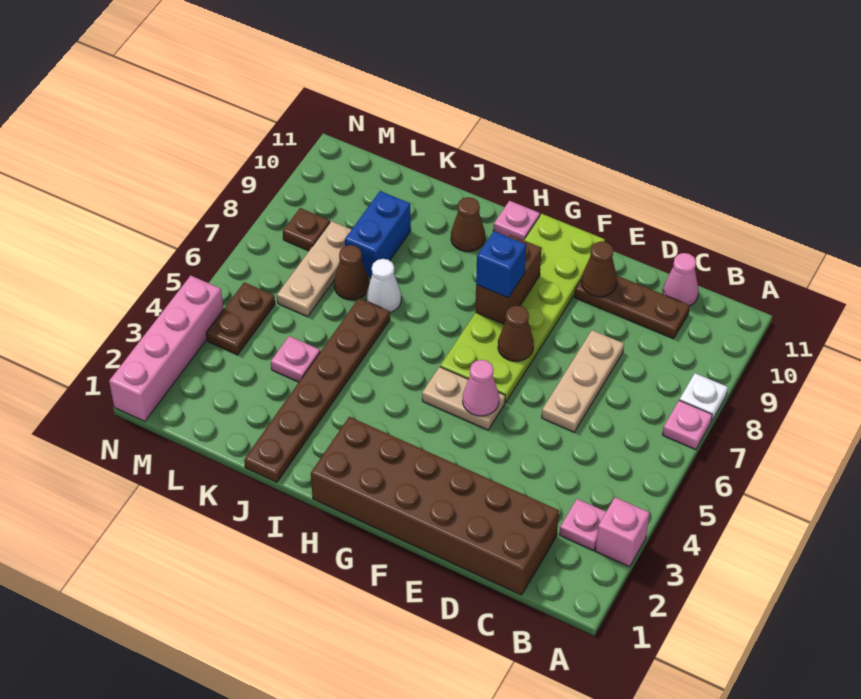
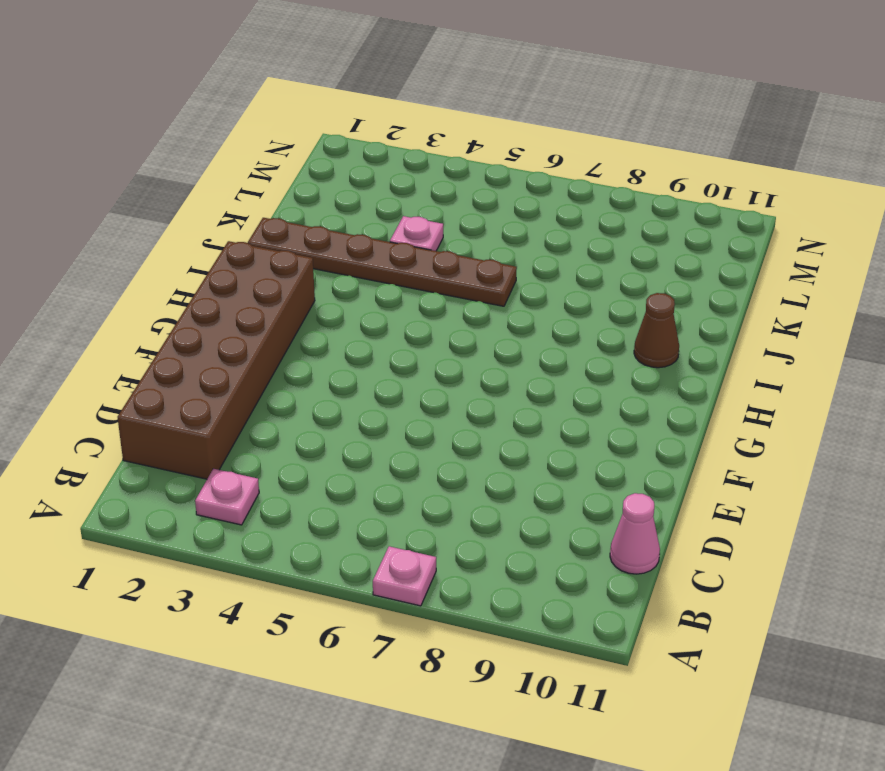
none -> pink brick A3 level 1
none -> white plate A8 level 1
none -> brown plate C10:E10 level 1

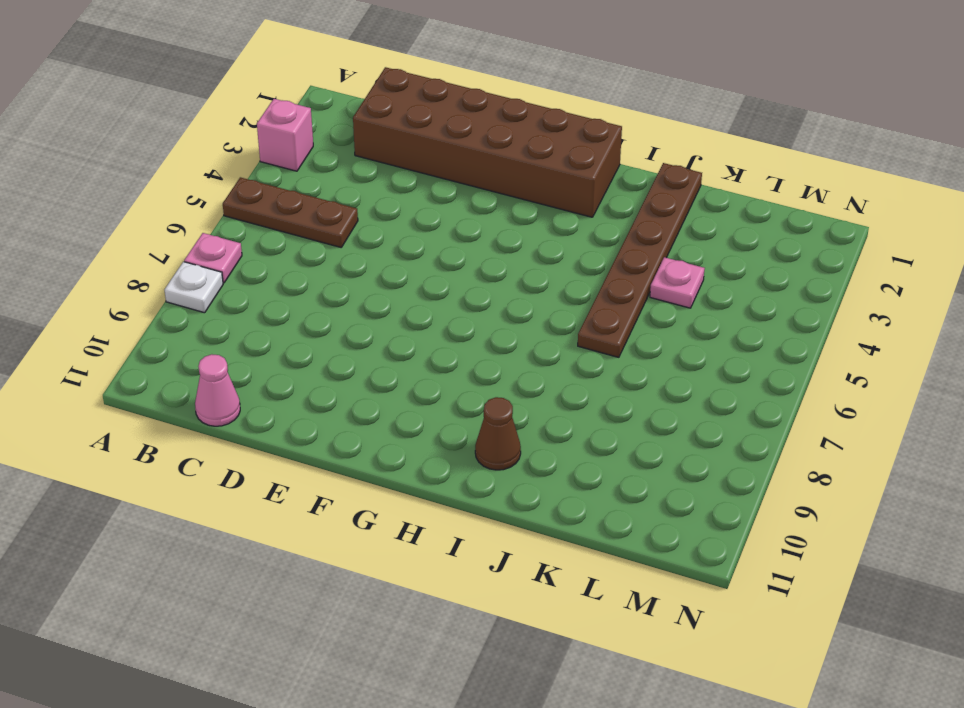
brown plate A5:C5 level 1 -> brown plate C10:E10 level 1
none -> pink plate B3 level 1
none -> tan plate D6:D8 level 1
none -> tan plate F5:G5 level 1

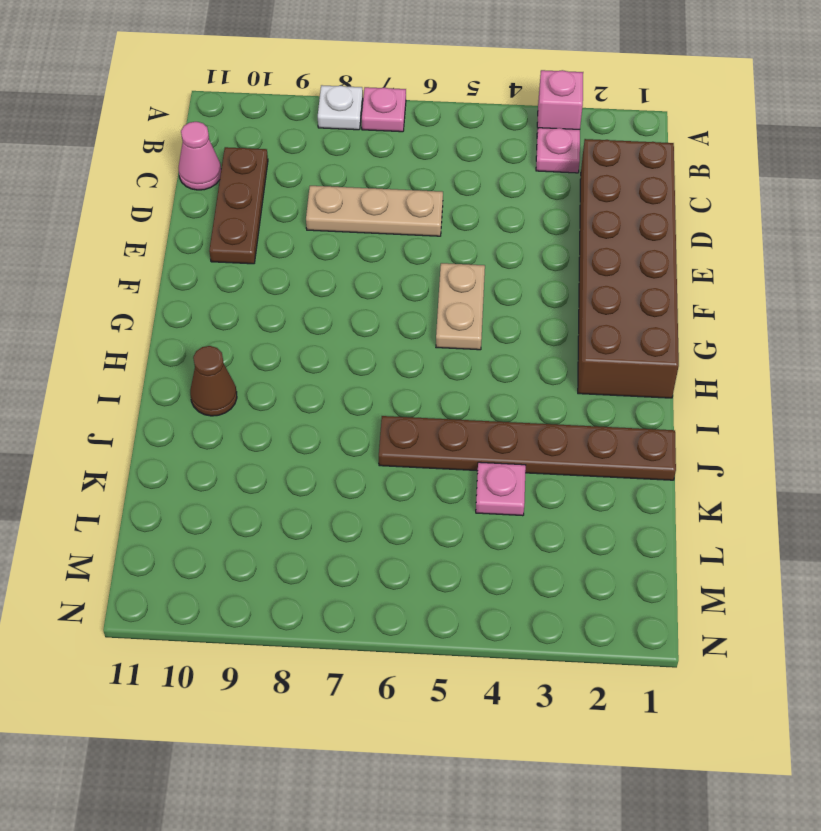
none -> lime plate F6:G11 level 1
none -> pink plate H11 level 1
none -> white cone J7 level 1

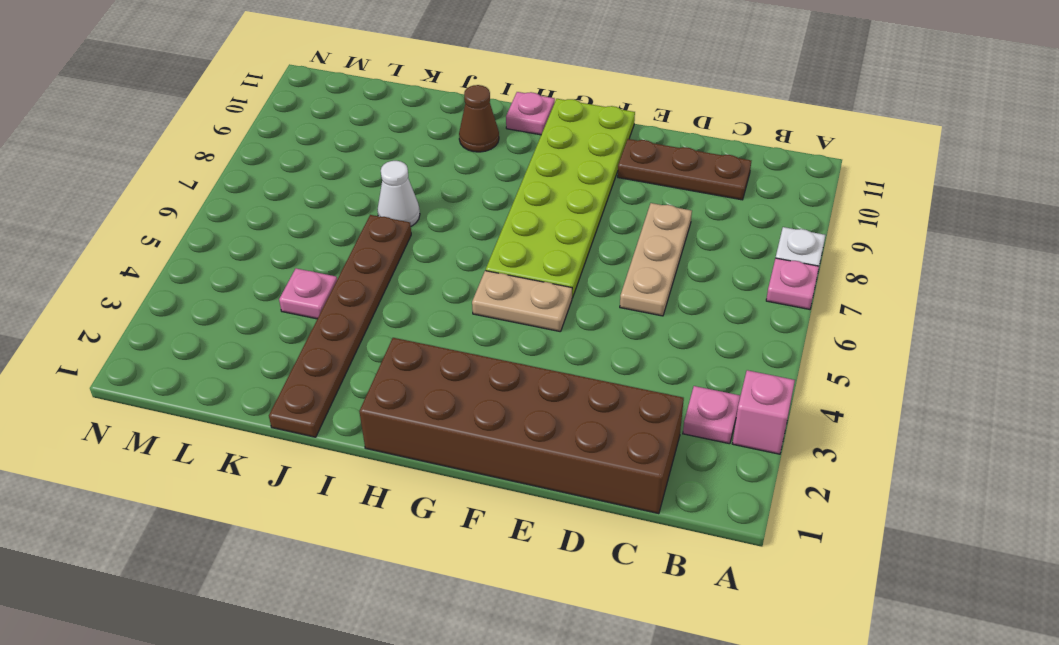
none -> pink cone C11 level 1
none -> brown cone K7 level 1
none -> blue brick K8:K9 level 1

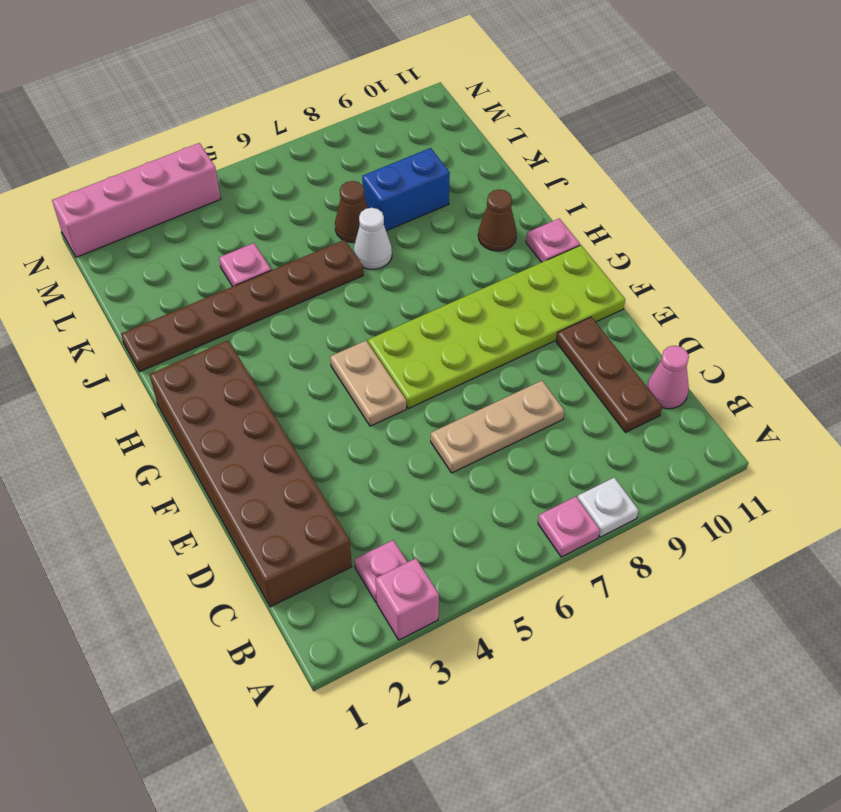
none -> tan plate L6:L8 level 1
none -> brown plate M4:M5 level 1
none -> brown plate M8 level 1

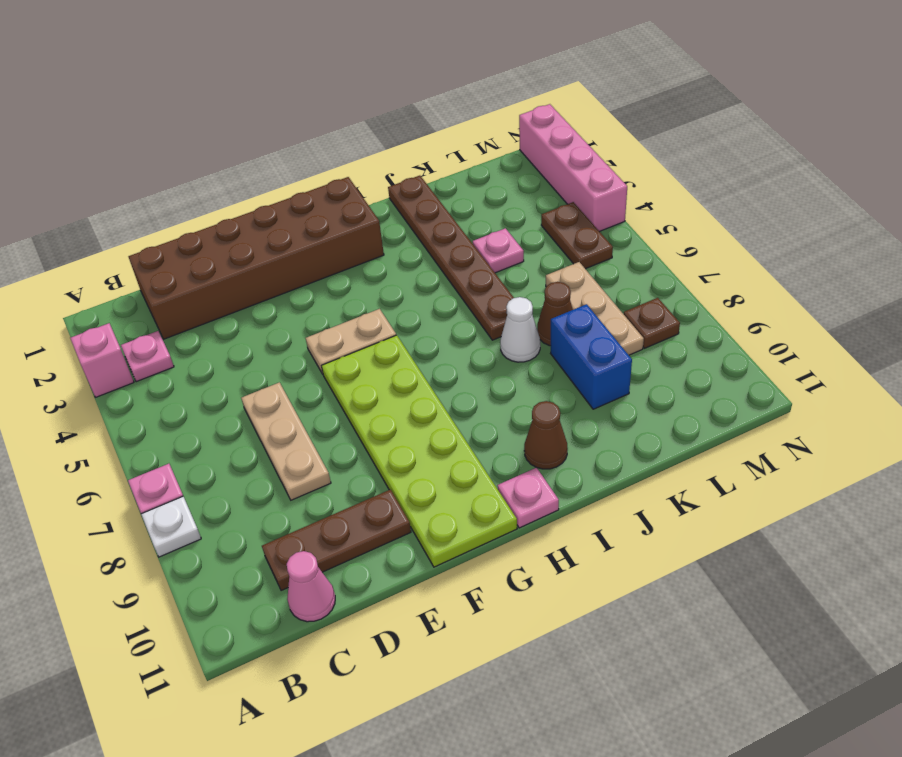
none -> brown cone E10 level 2
none -> pink cone F5 level 2
none -> brown cone F7 level 2

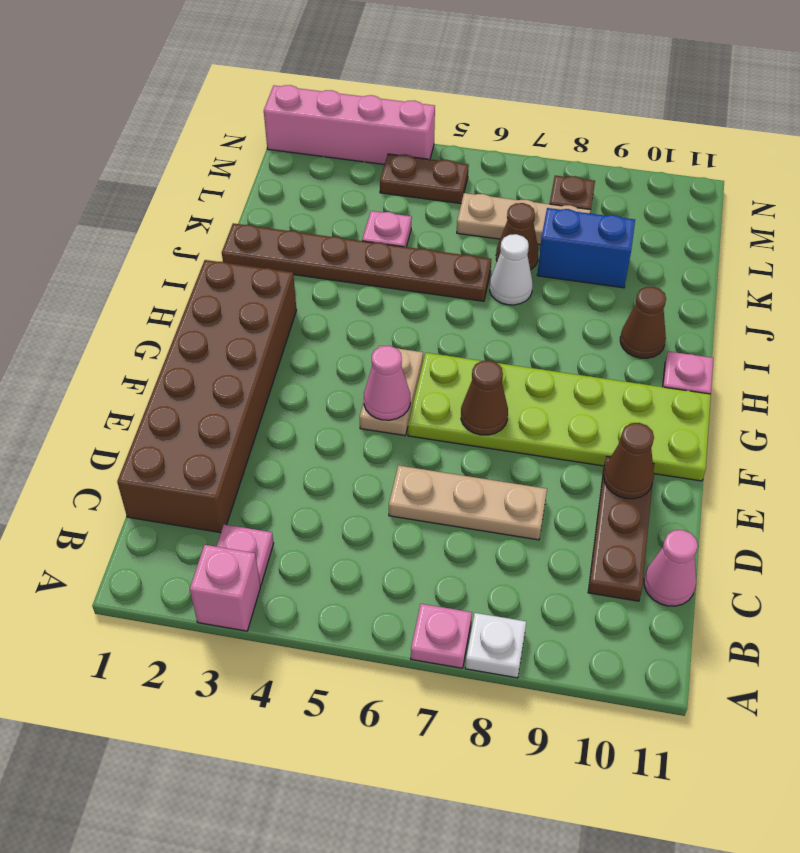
none -> brown brick G8:G9 level 2
none -> blue brick G8 level 3

